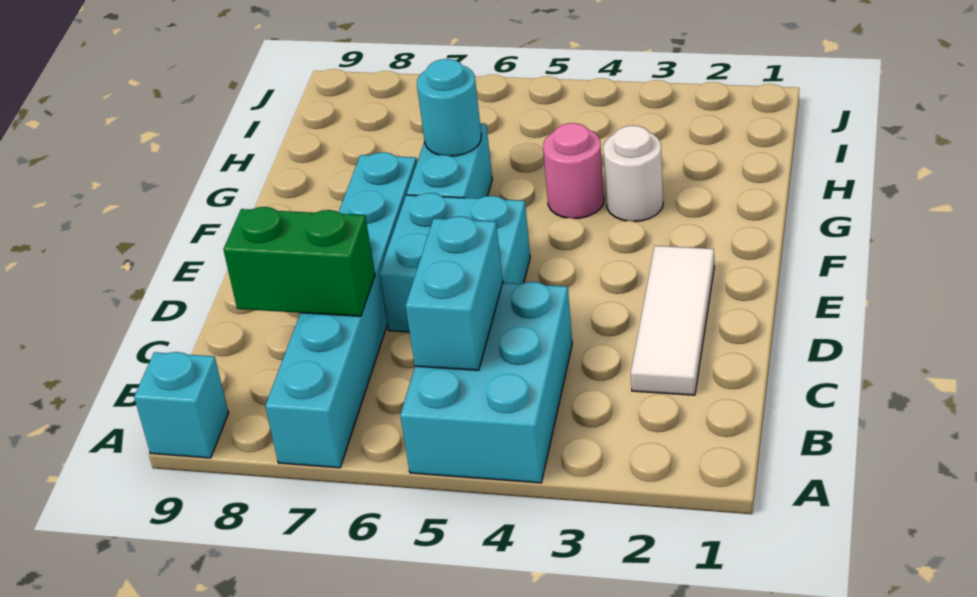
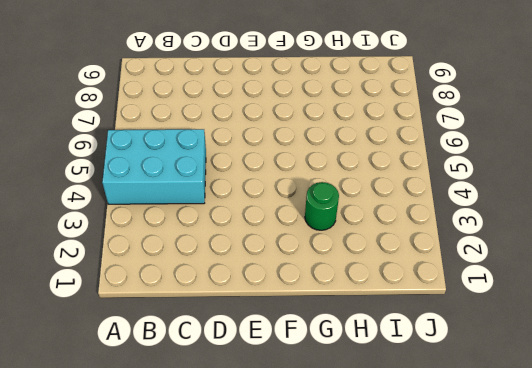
green round brick G3 level 1 -> white round brick G3 level 1
none -> cyan brick A7:F7 level 1
none -> cyan brick A9 level 1

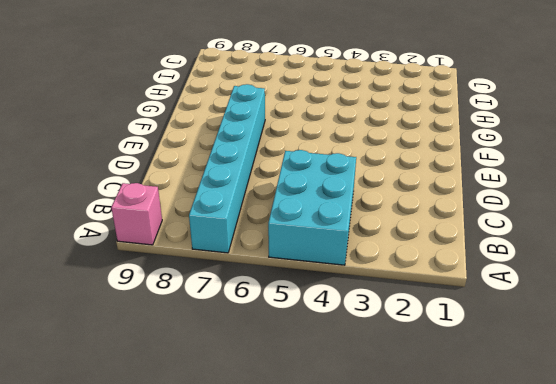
pink brick A9 level 1 -> cyan brick A9 level 1
none -> white tile C2:E2 level 1
none -> cyan brick D5:E6 level 1

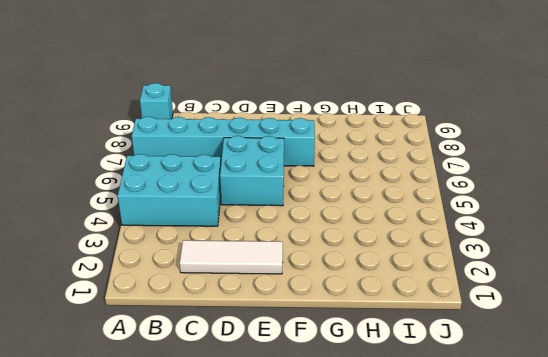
none -> cyan brick F6:G6 level 1
none -> white round brick G3 level 1

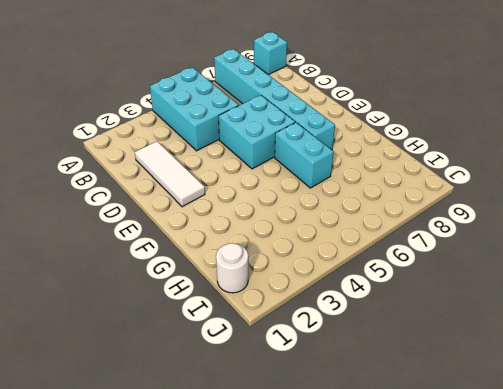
white round brick I1 level 1 -> white round brick G3 level 1
none -> pink round brick G4 level 1
none -> cyan brick B5:C5 level 2

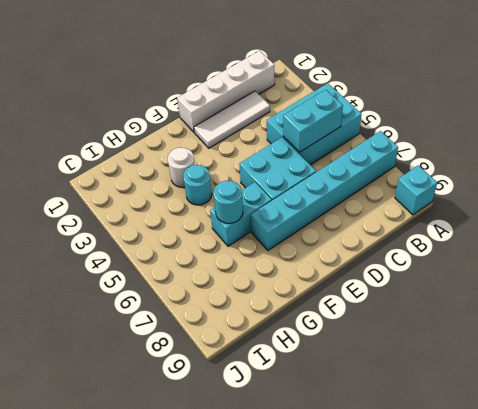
white brick B1:E1 level 1 -> none
cyan round brick G4 level 1 -> pink round brick G4 level 1
none -> green brick C7:C8 level 2

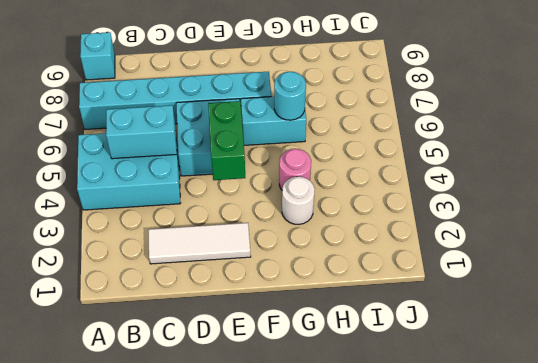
green brick E4:E5 level 2 -> green brick C7:C8 level 2

